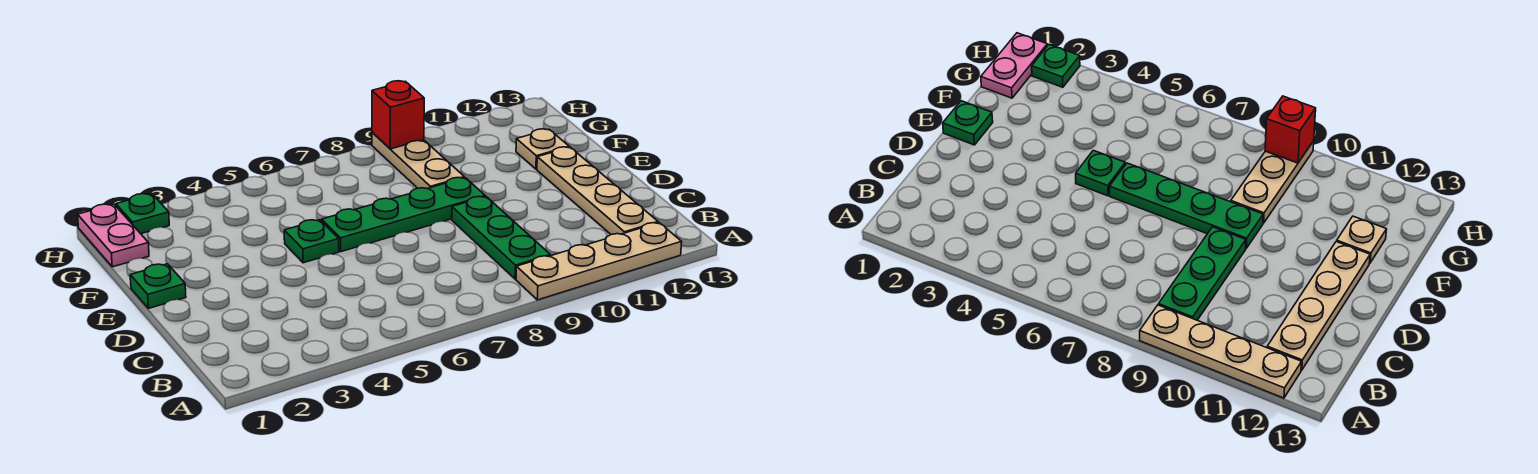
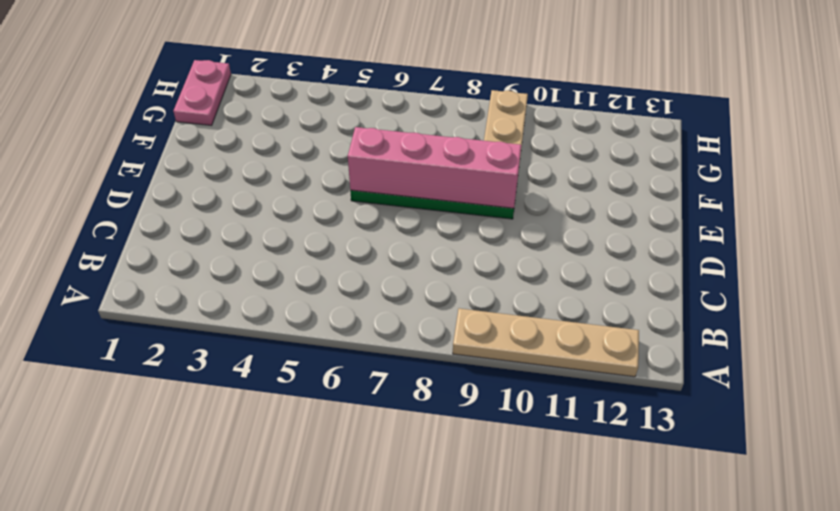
pink brick E6:E9 level 2 -> none
none -> green plate B9:D9 level 1
none -> tan plate B12:E12 level 1

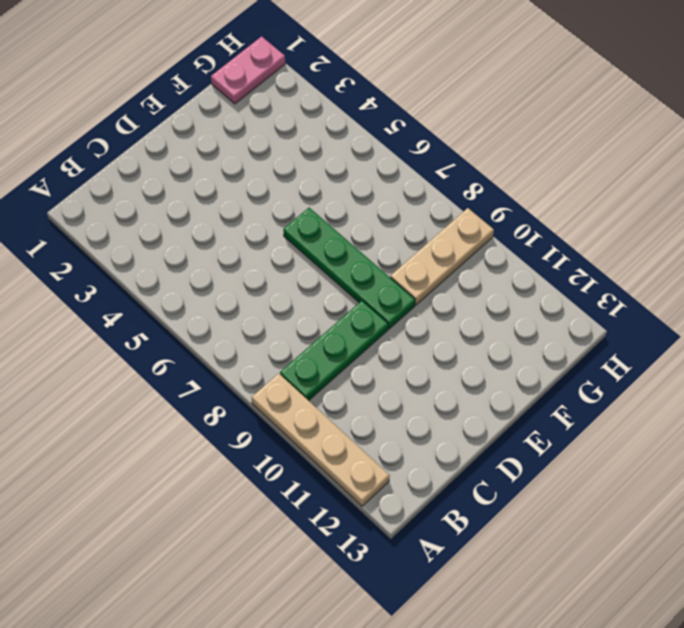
none -> tan plate B12:E12 level 1
none -> green plate E1 level 1

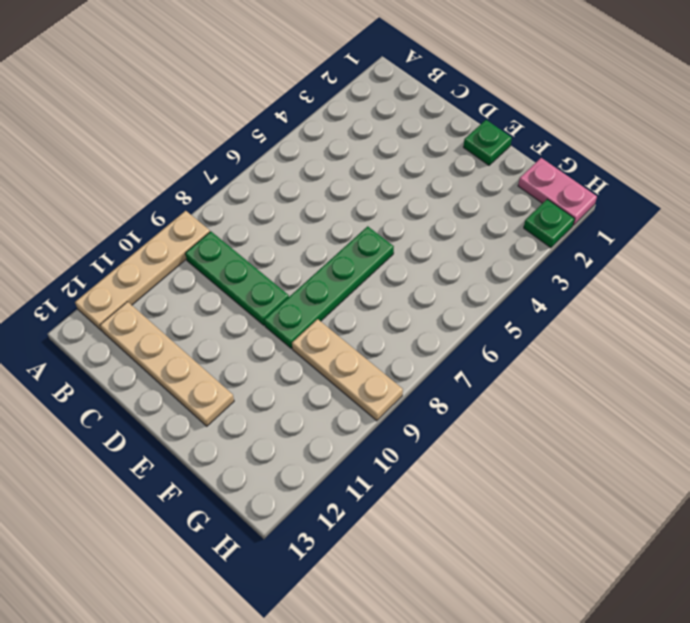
none -> green plate E5 level 1
none -> tan plate F12 level 1

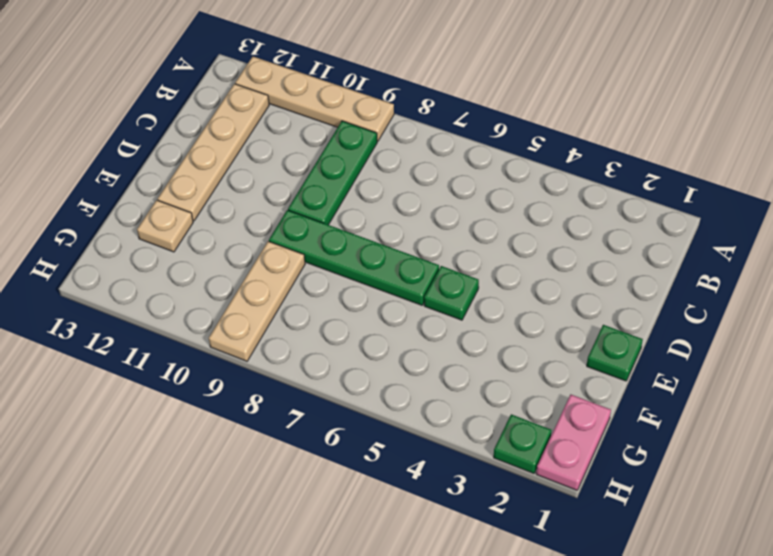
none -> red brick H9 level 2

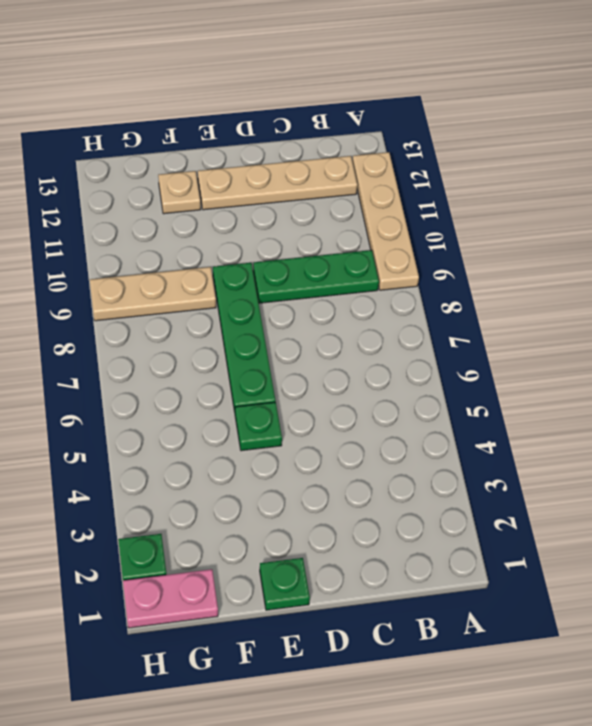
none -> red brick H9 level 2

